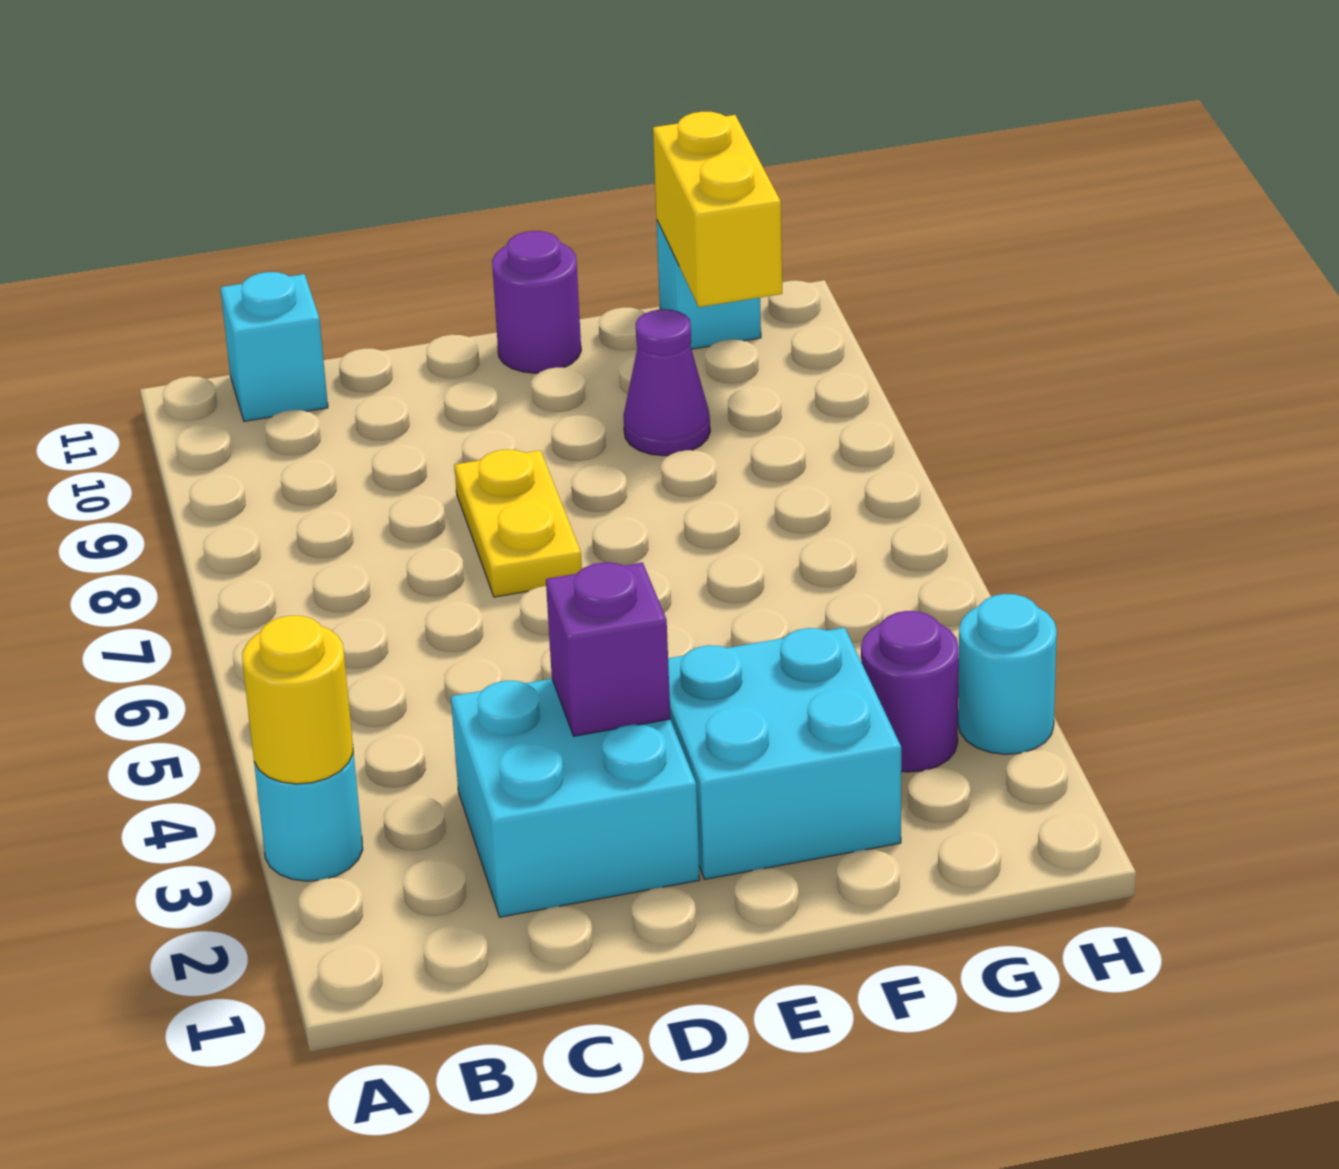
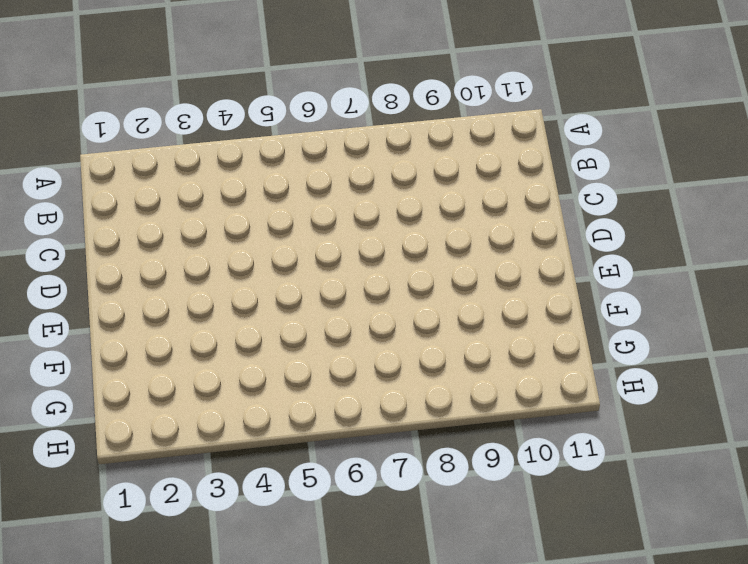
none -> cyan round brick A3 level 1
none -> cyan brick B11 level 1
none -> cyan brick C2:D3 level 1

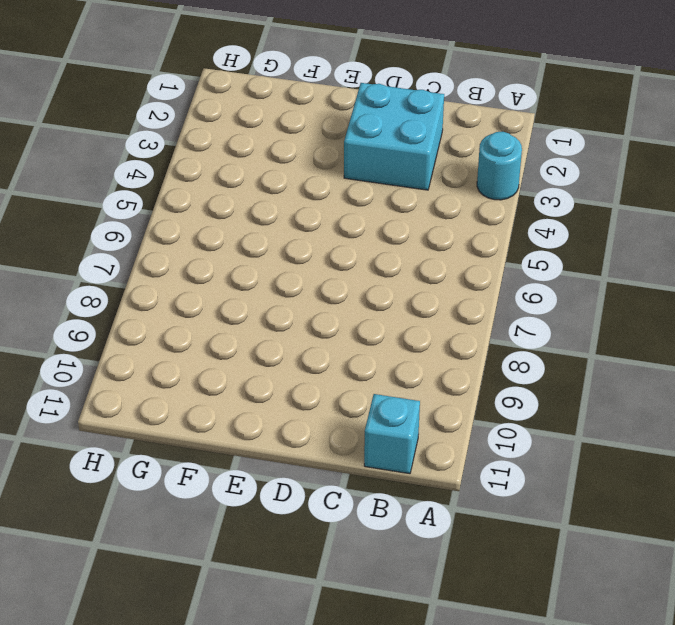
none -> yellow plate D7:D8 level 1
none -> cyan brick E2:F3 level 1
none -> purple round brick E11 level 1

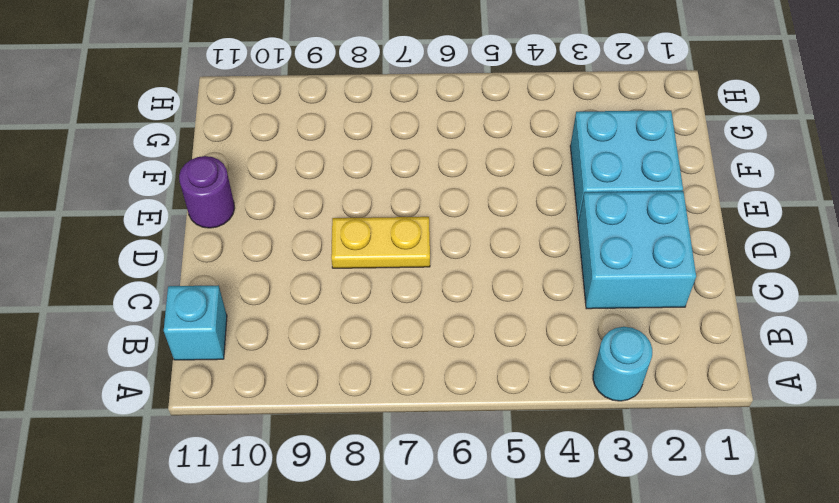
none -> purple cone F9 level 1
none -> purple round brick G3 level 1
none -> cyan brick G11 level 1

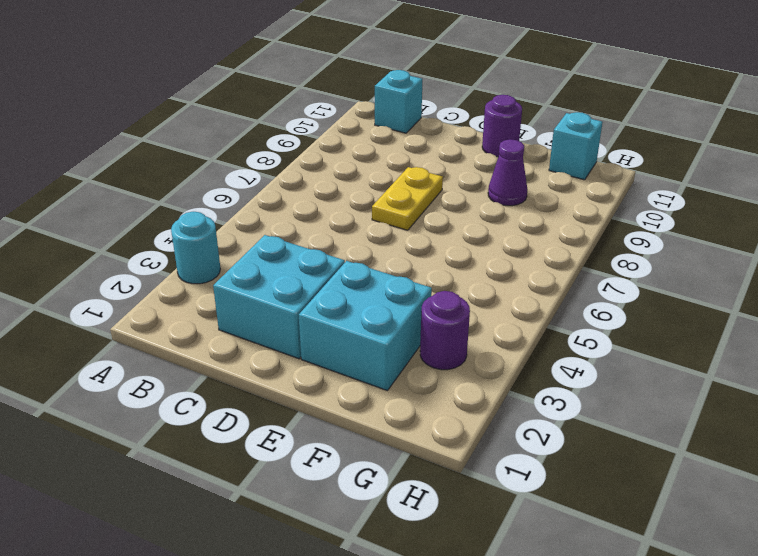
none -> cyan round brick H3 level 1
none -> yellow round brick A3 level 2
none -> purple brick D3 level 2

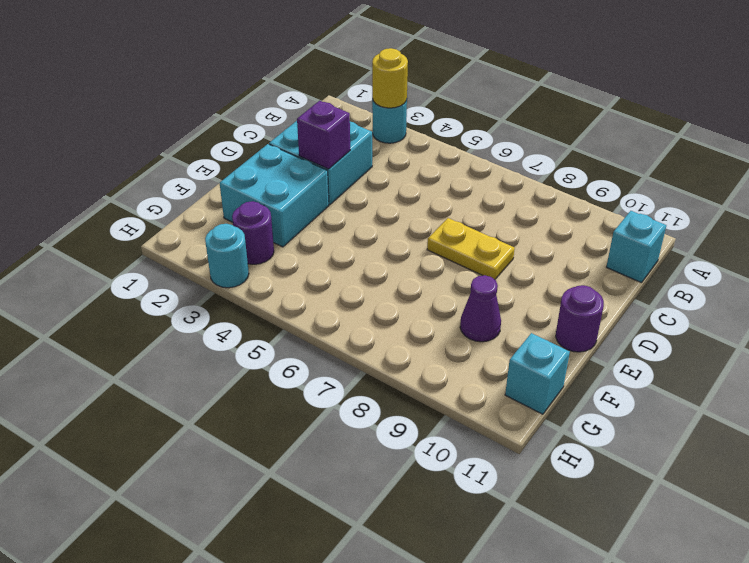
none -> yellow brick G10:G11 level 2

